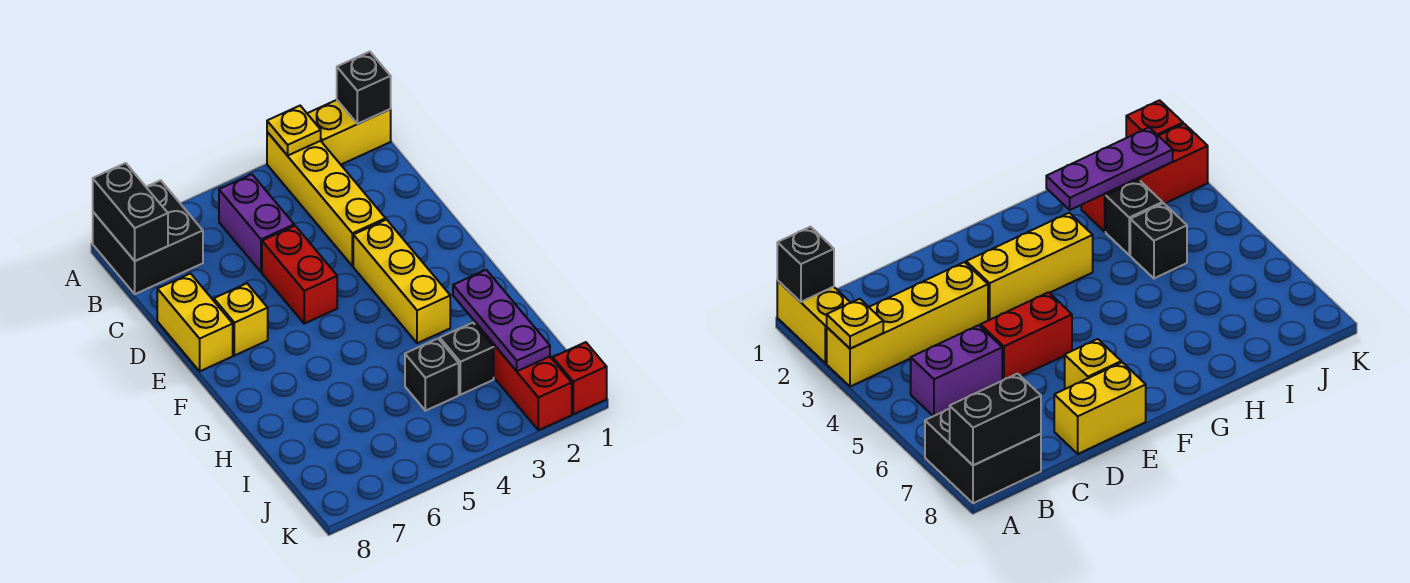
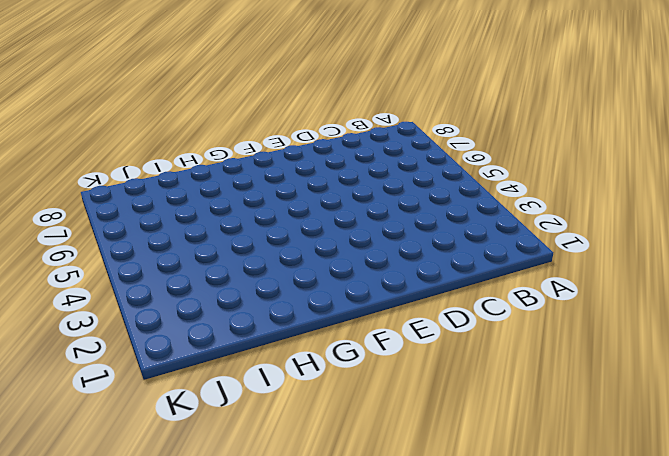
none -> yellow brick A1:A2 level 1
none -> yellow brick A3:D3 level 1
none -> black brick A7:B8 level 1

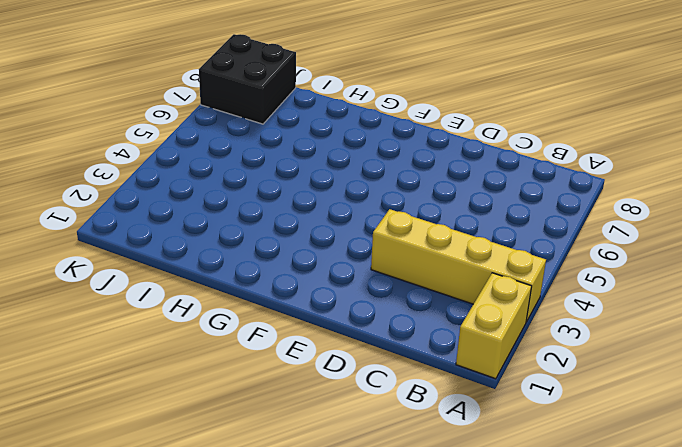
black brick J7:K8 level 1 -> black brick A7:B8 level 1
none -> purple brick B5:C5 level 1
none -> red brick D5:E5 level 1
none -> yellow brick D8:E8 level 1

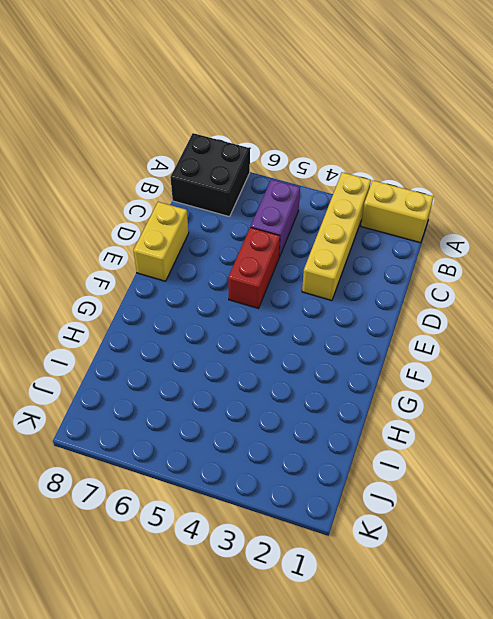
none -> yellow brick E3:G3 level 1
none -> yellow brick E7 level 1
none -> red brick I2:K2 level 1

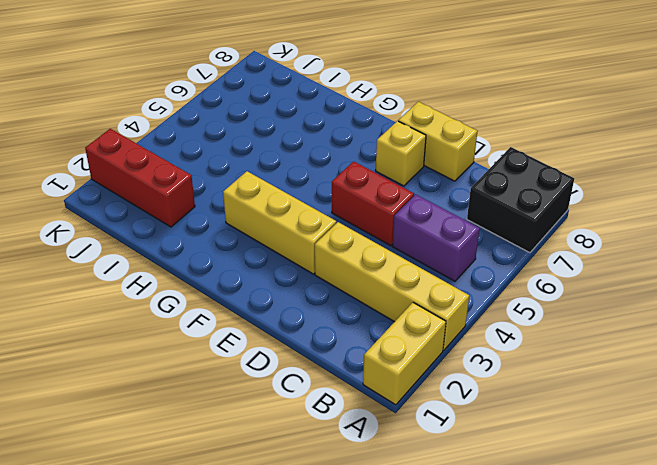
none -> black brick I3 level 1
none -> black brick I4 level 1
none -> red brick K1 level 1

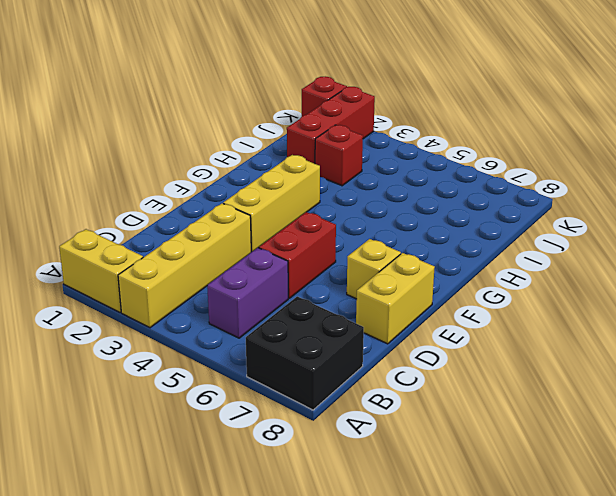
red brick I3 level 1 -> black brick I3 level 1
none -> black brick I4 level 1
none -> black brick A1 level 2
none -> yellow plate A3 level 2

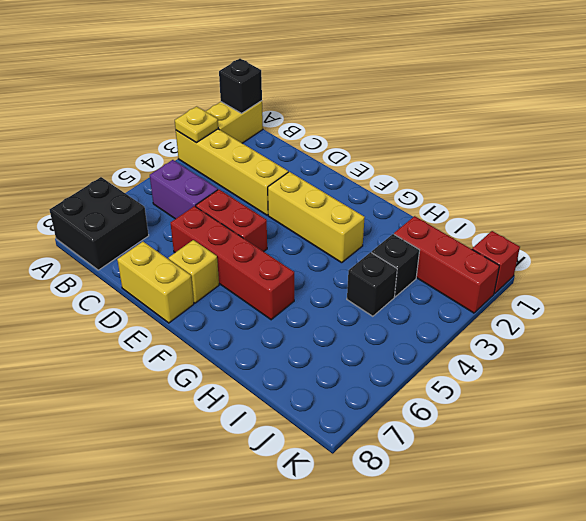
red brick D6:G6 level 1 -> none
none -> black brick A8:B8 level 2
none -> purple plate H2:J2 level 2

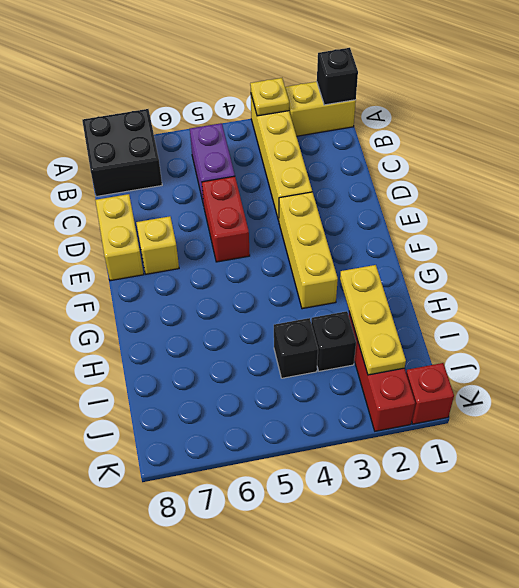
yellow plate H2:J2 level 2 -> purple plate H2:J2 level 2
none -> black brick A8:B8 level 2

